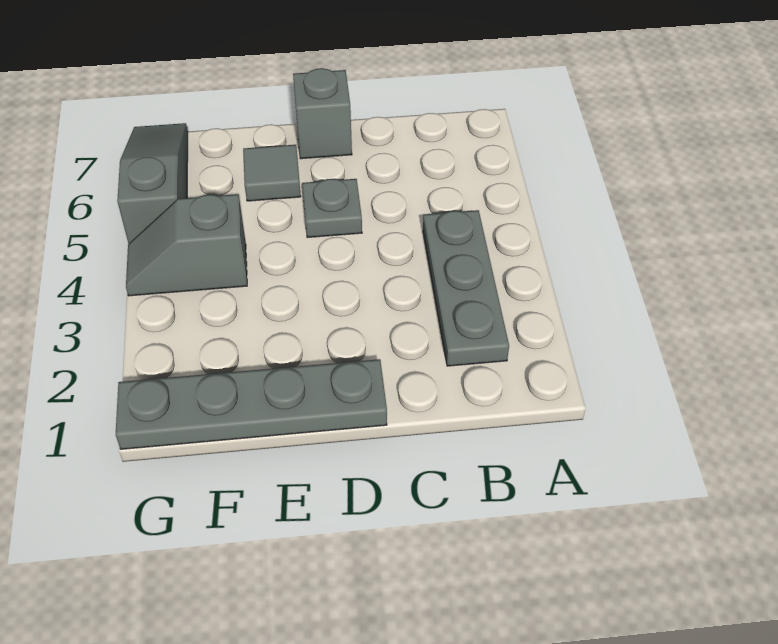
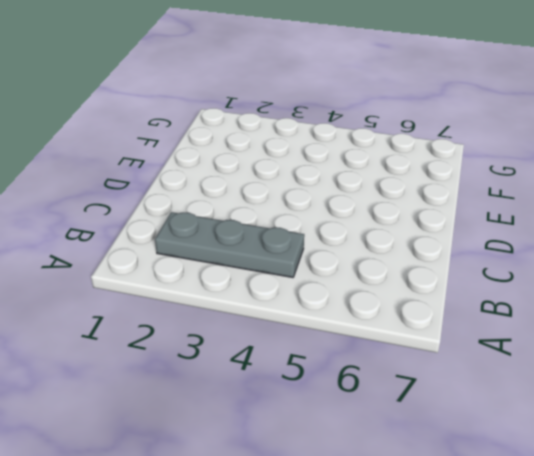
none -> grey plate D1:G1 level 1
none -> grey plate D5 level 1

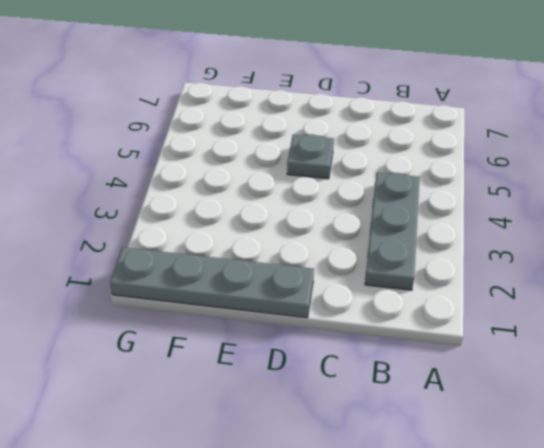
none -> grey brick D7 level 1
none -> grey tile E6 level 1

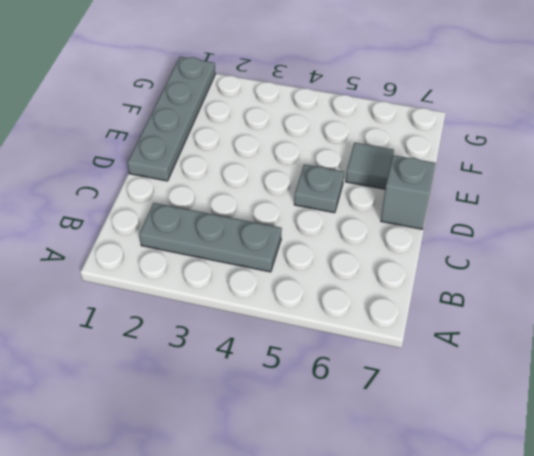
none -> grey slope F4:G4 level 1 top F
none -> grey slope G5:G7 level 1 top 5

